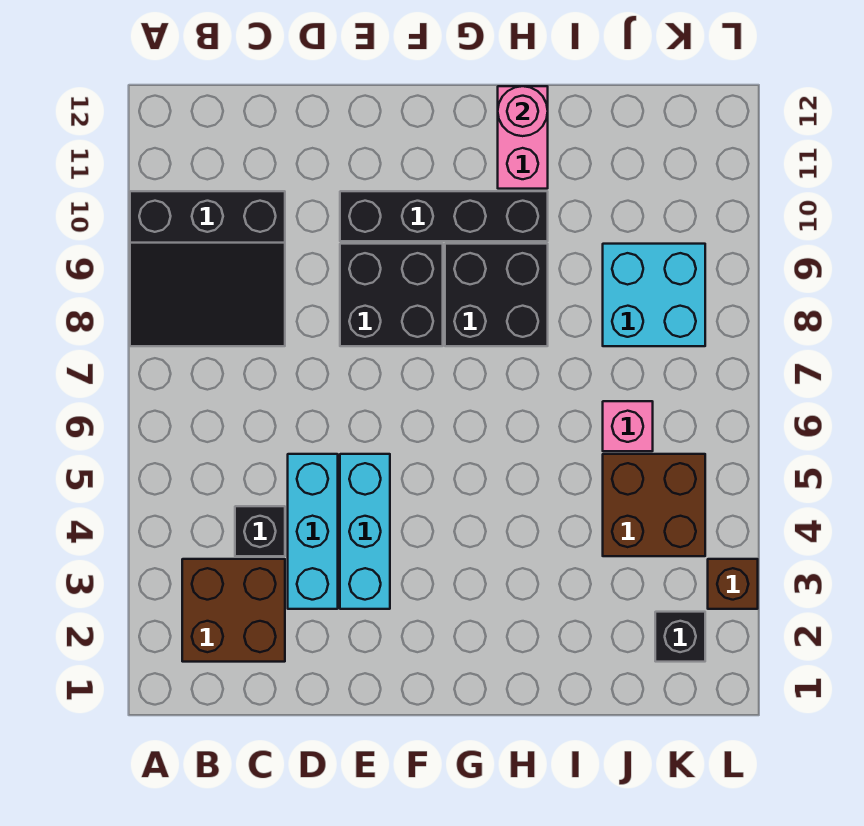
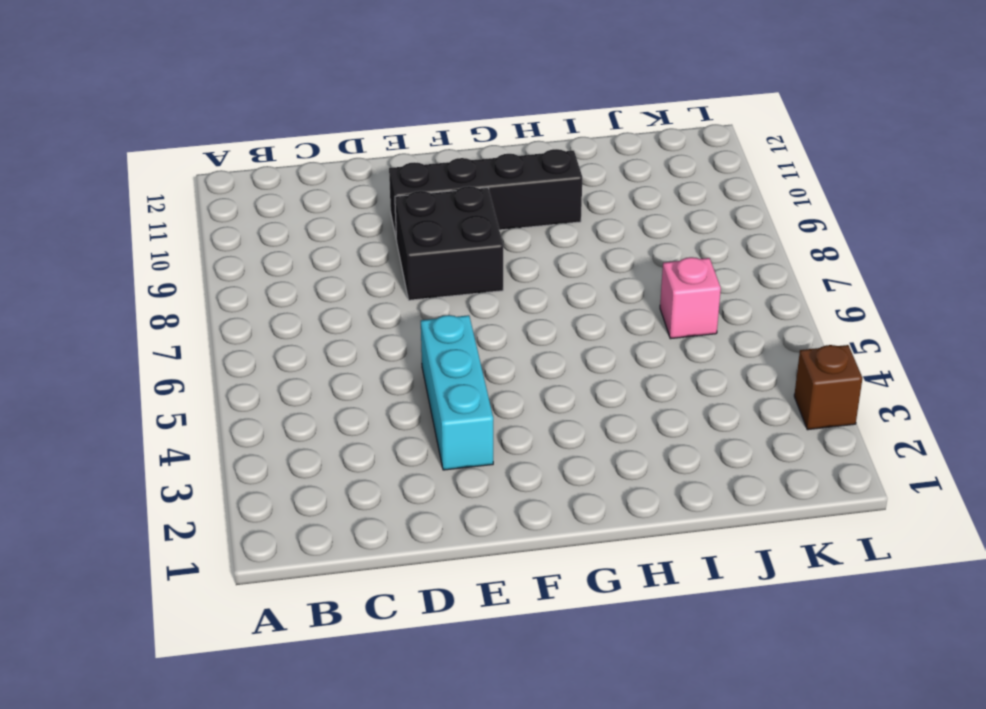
none -> black slope A8:C10 level 1 top 10
none -> brown brick B2:C3 level 1
none -> black brick C4 level 1

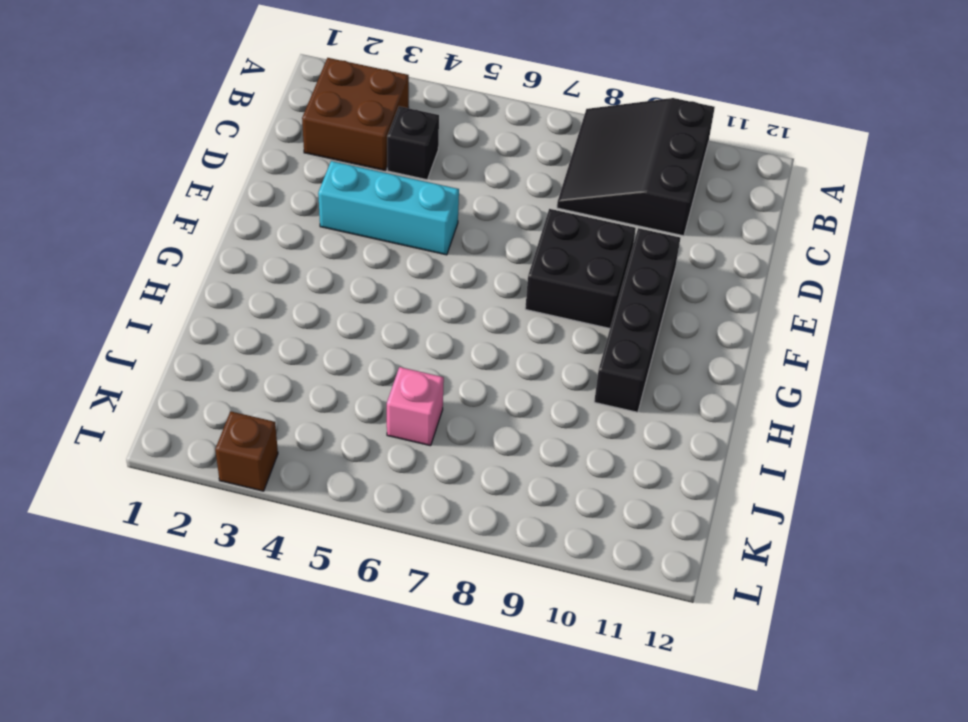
none -> cyan brick D3:D5 level 1
none -> black brick G8:H9 level 1
none -> pink brick H11:H12 level 1

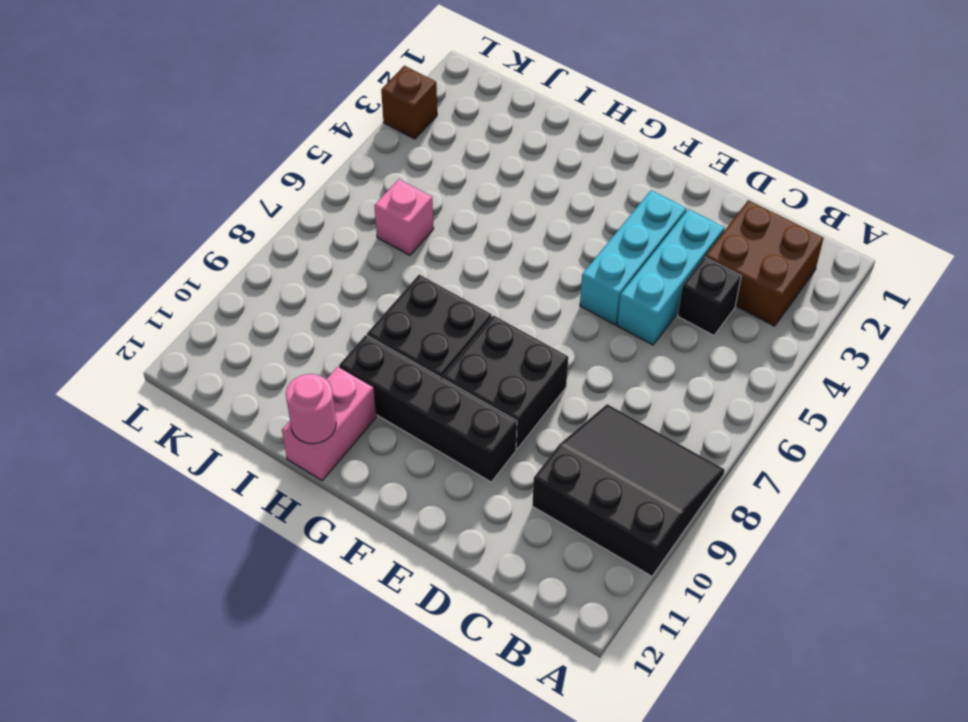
none -> brown brick J4:K5 level 1
none -> cyan brick J8:K9 level 1
none -> black brick K2 level 1

